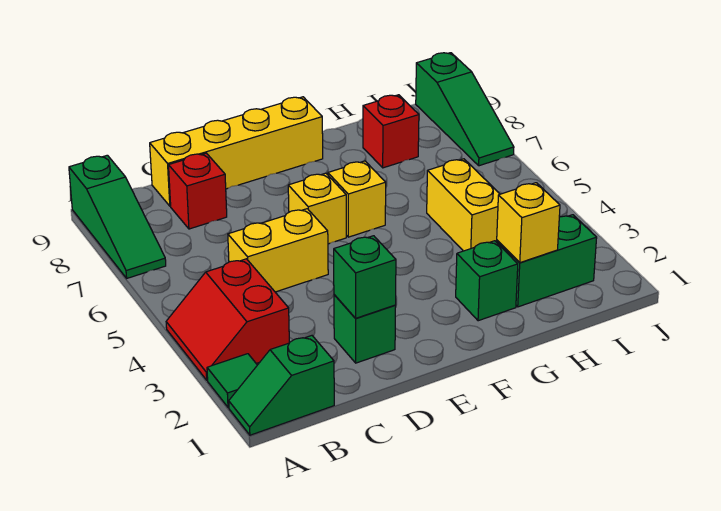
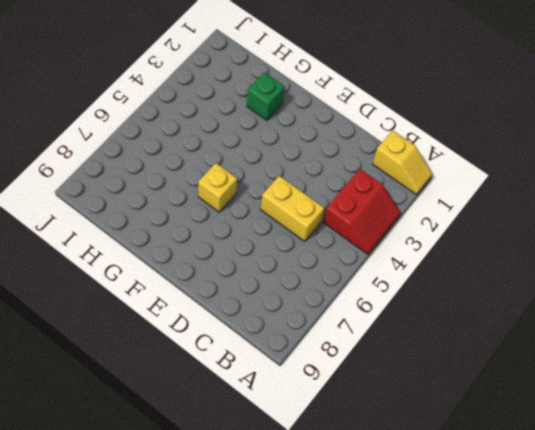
yellow slope A1:B1 level 1 top B -> green slope A1:B1 level 1 top B
none -> green tile A2 level 1
none -> green slope A7:A9 level 1 top 9
none -> red brick C8 level 1

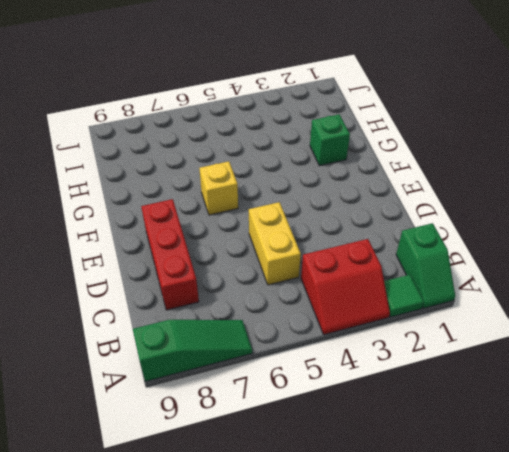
red brick C8:E8 level 1 -> red brick C8 level 1
none -> yellow brick C9:F9 level 1
none -> green brick D2 level 1
none -> yellow brick E6 level 1

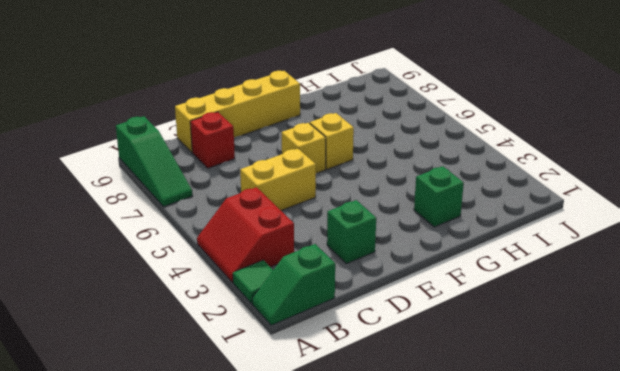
none -> green brick H2:I2 level 1
none -> yellow brick H4:H5 level 1
none -> red brick H8 level 1

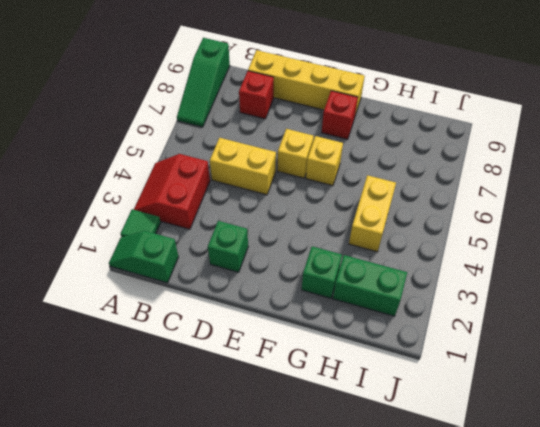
red brick F8 level 1 -> red brick H8 level 1
none -> green slope J7:J9 level 1 top 9
none -> green brick D2 level 2
none -> yellow brick H2 level 2

